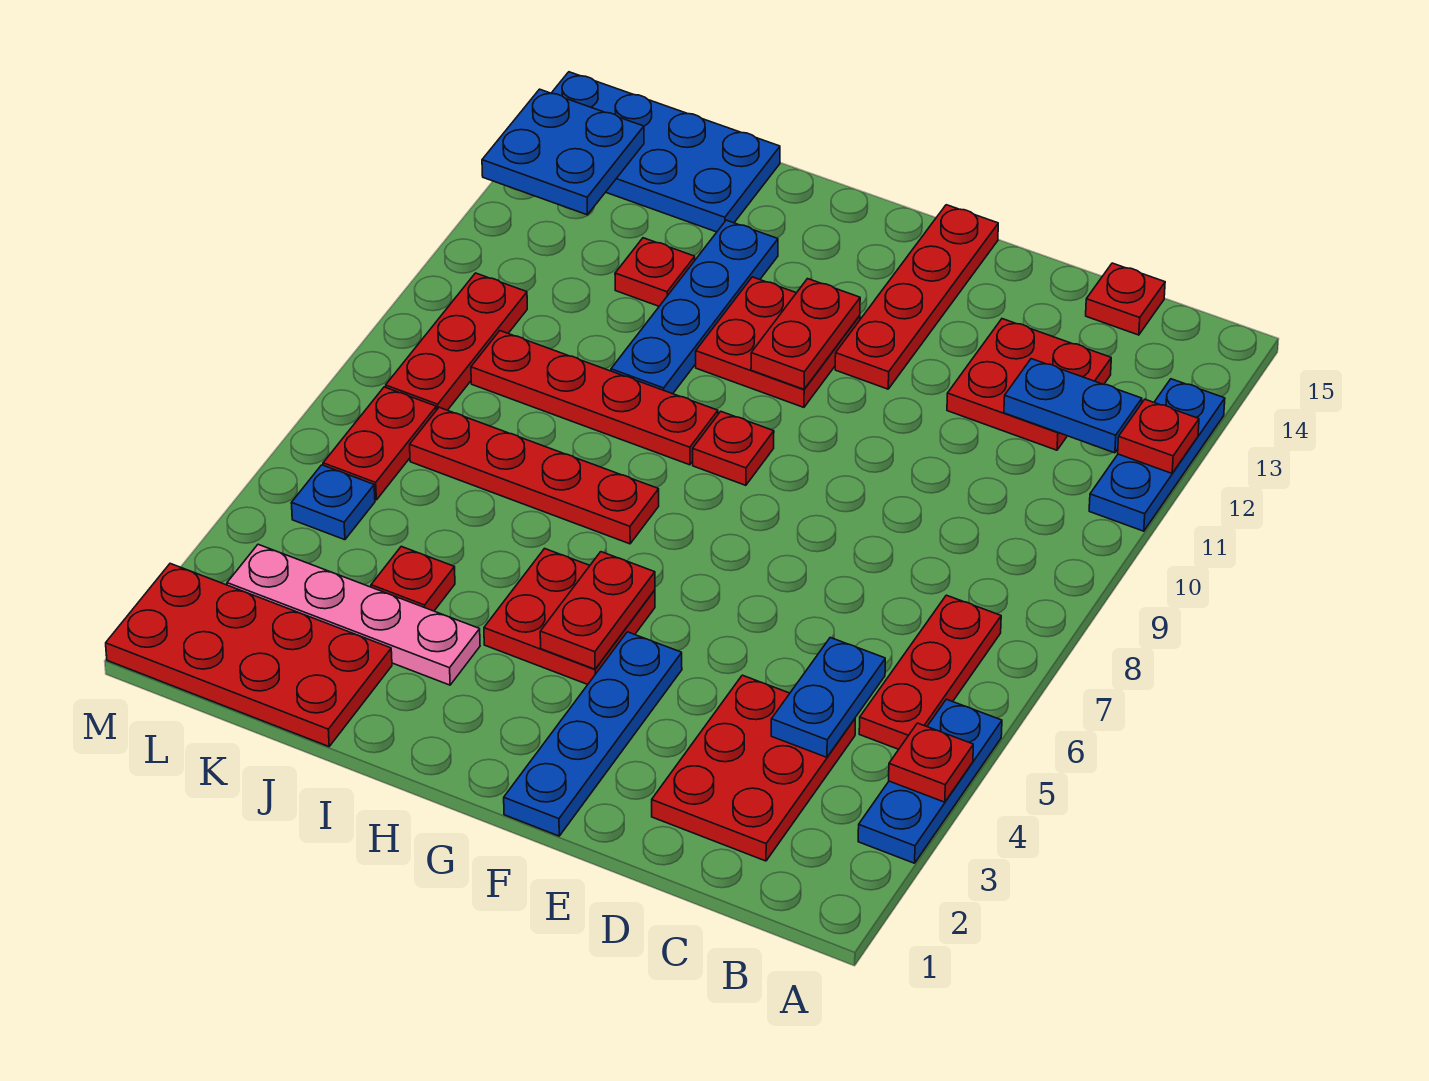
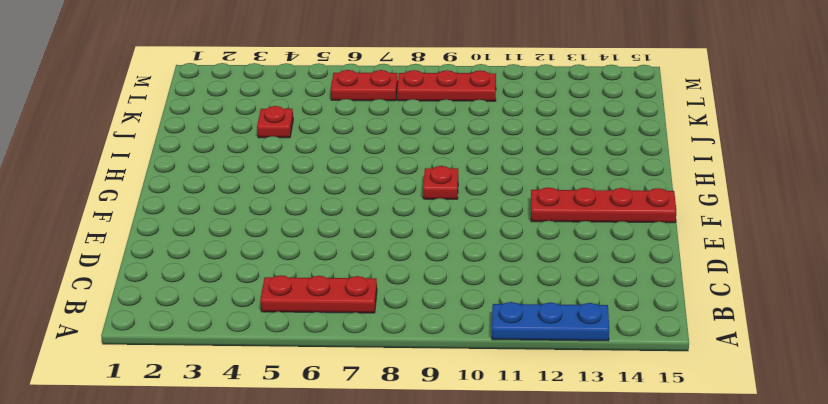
none -> blue plate A3:A5 level 1
none -> red plate C2:D4 level 1
none -> red plate C12:D13 level 1

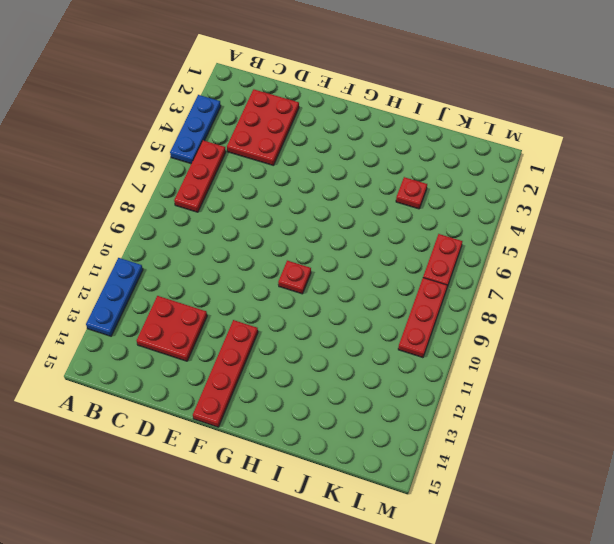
none -> red plate C15 level 1
none -> blue plate F1:F4 level 1
none -> red plate G4:H5 level 1

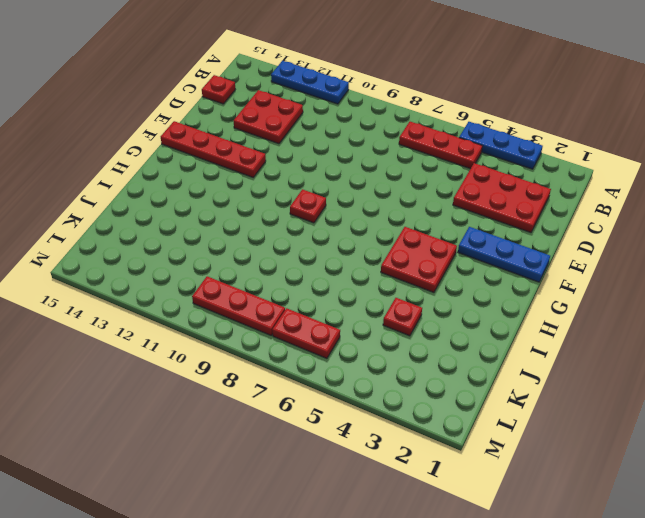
blue plate F1:F3 level 1 -> blue plate F1:F4 level 1
none -> red plate G11:H12 level 1
none -> red plate H7:K7 level 1
none -> red plate H9:K9 level 1

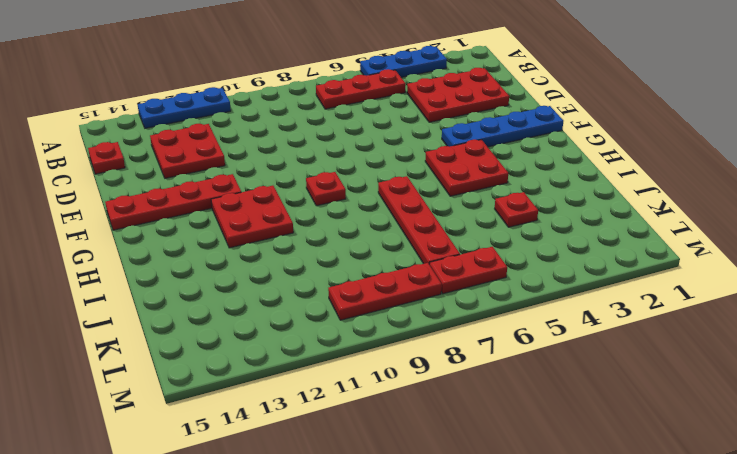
none -> red plate H9:K9 level 1
none -> pink plate I3:L3 level 1
none -> blue plate I10:I13 level 1

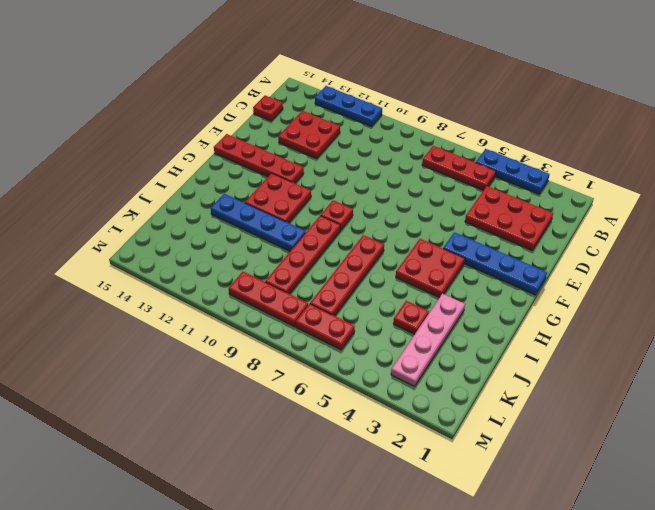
none -> red plate J1:M2 level 1
none -> red plate J12 level 1
none -> blue plate J14:M15 level 1

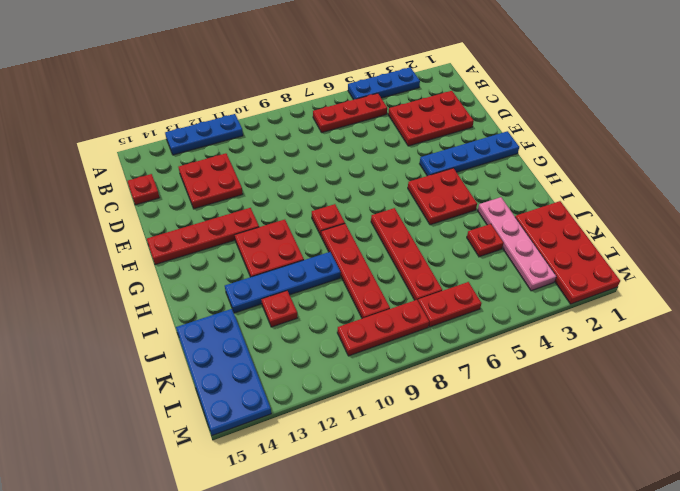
none -> blue plate L5 level 1
none -> red plate A4 level 2
none -> red plate A12 level 2

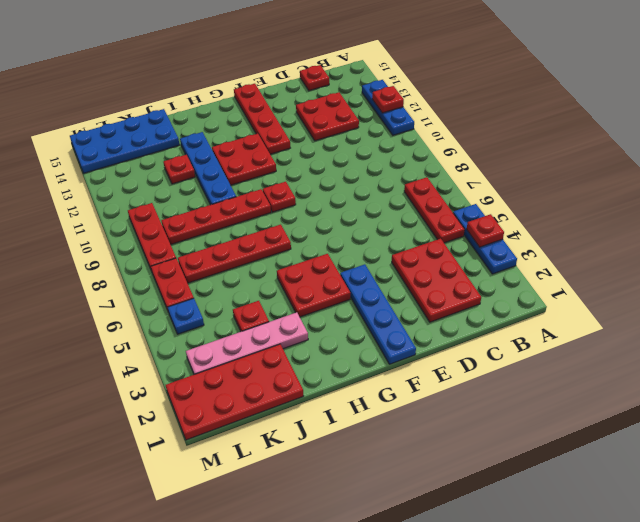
none -> blue plate B12:C12 level 2
none -> blue plate C4:C5 level 2
none -> red plate G4:G5 level 2

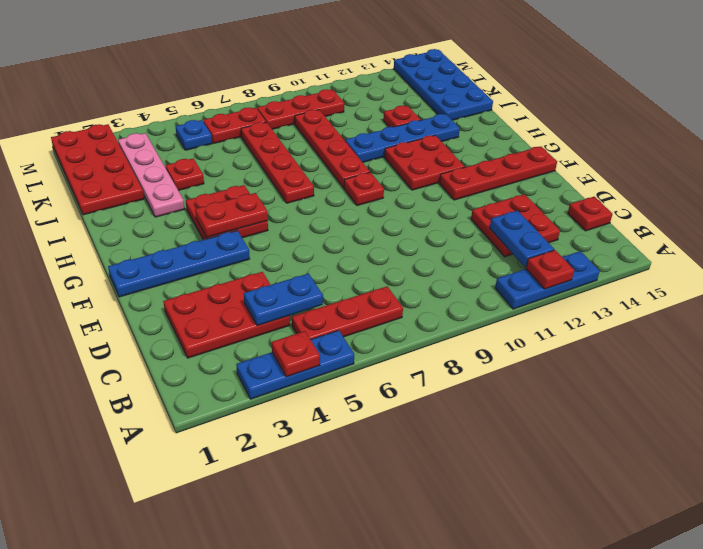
none -> red plate G11:G12 level 2
none -> blue plate L13:M14 level 2

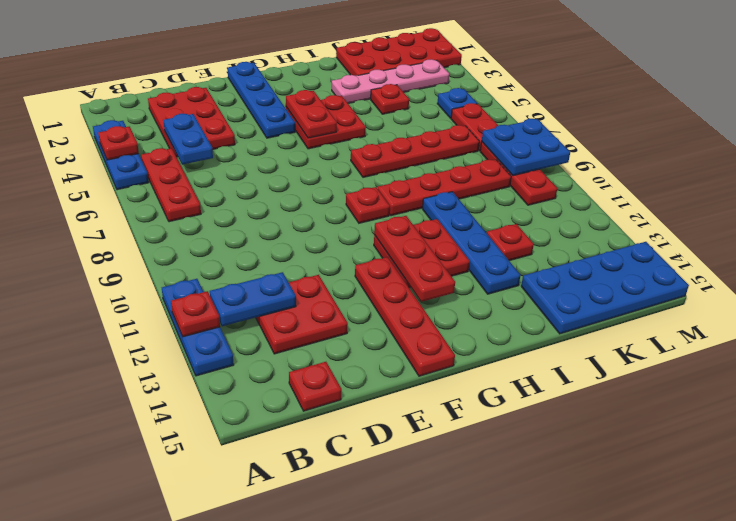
red plate G11:G13 level 2 -> red plate G11:G12 level 2
blue plate L8:M9 level 2 -> blue plate L13:M14 level 2

